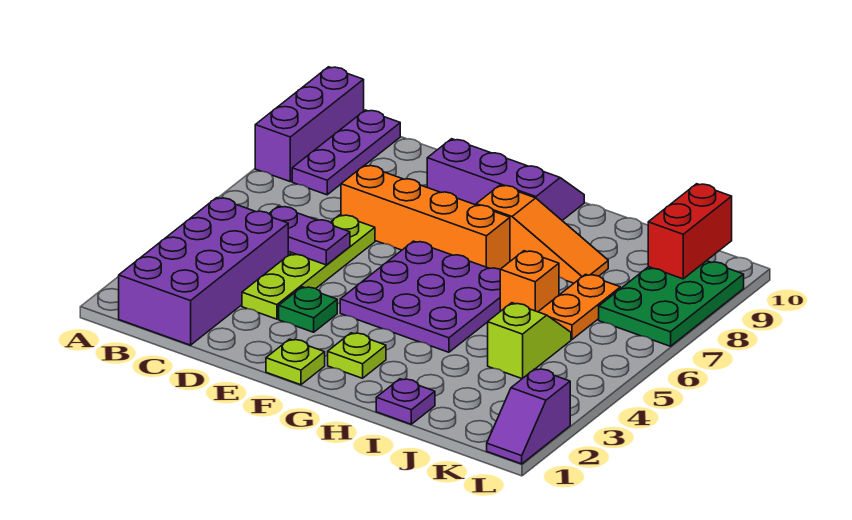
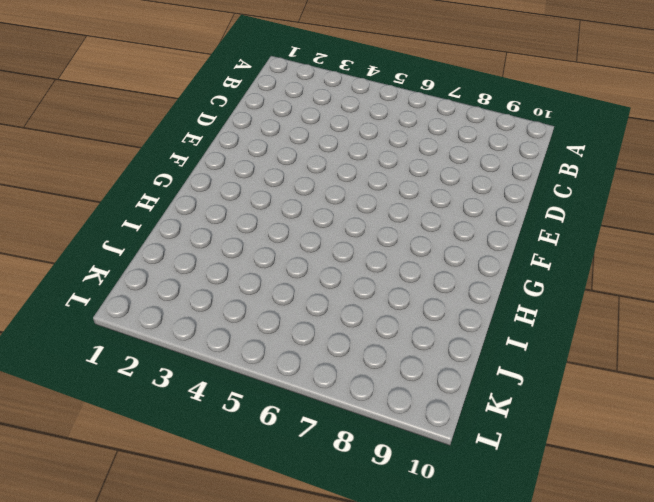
none -> purple brick A8:A10 level 1
none -> purple brick B1:C4 level 1
none -> purple plate B8:B10 level 1

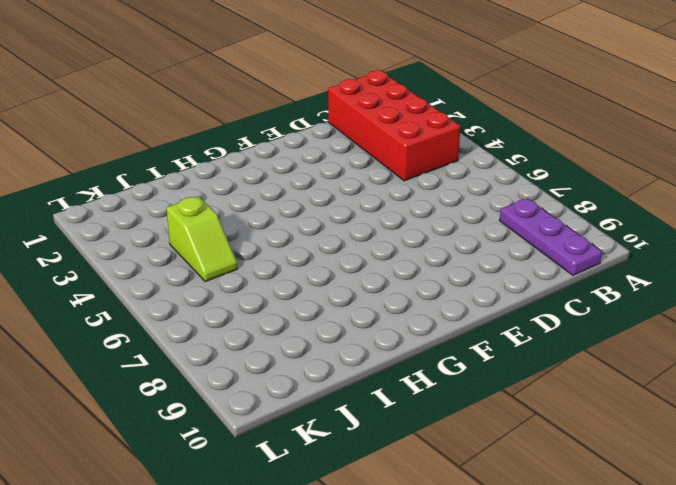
red brick B1:C4 level 1 -> purple brick B1:C4 level 1
none -> purple brick A8:A10 level 1
none -> lime plate D3:D6 level 1
none -> orange brick D7:G7 level 1

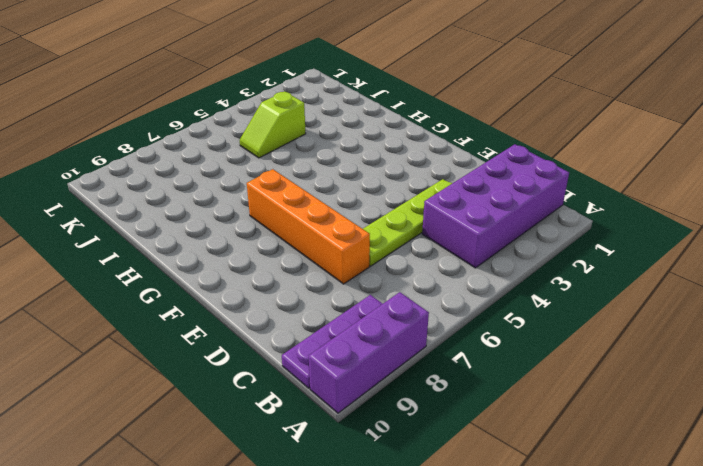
none -> green plate E3 level 1
none -> purple slope E9:G10 level 1 top 9
none -> lime plate F1 level 1

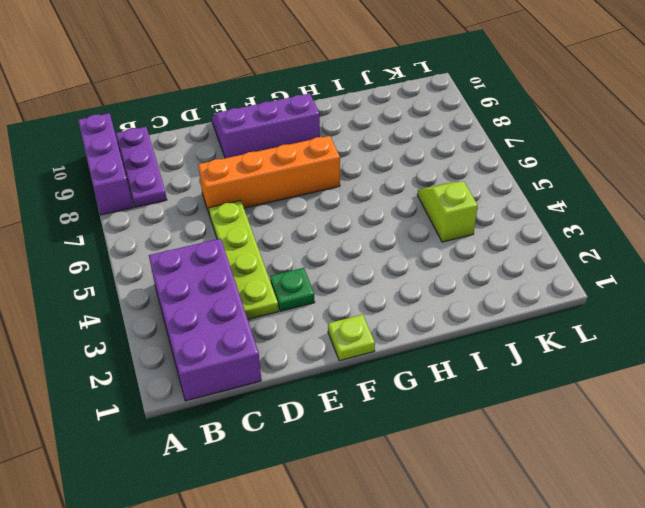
none -> purple plate F4:H6 level 1
none -> lime plate G2 level 1
none -> orange slope G8:I8 level 1 top G

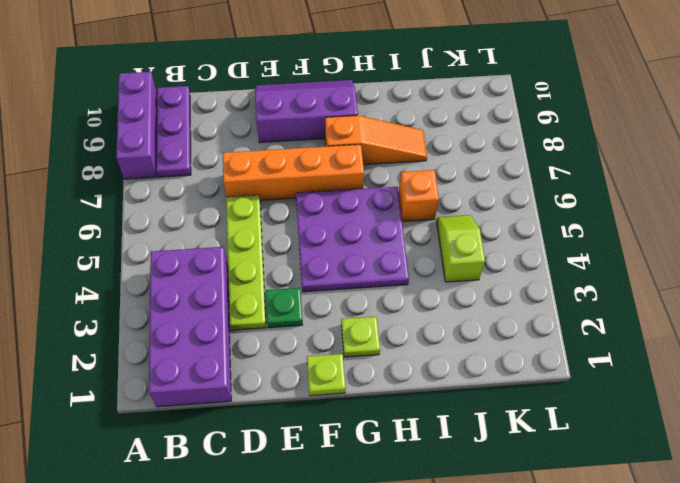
none -> purple plate I1 level 1
none -> orange plate J6:J7 level 1
none -> green plate K7:L9 level 1

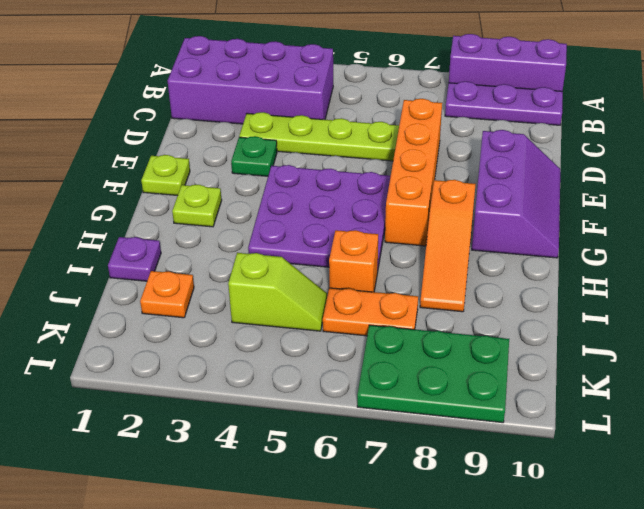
orange plate J2 level 1 -> none
none -> purple slope L1:L2 level 1 top 2
none -> purple plate C5:D5 level 2
none -> red brick K9:K10 level 2

